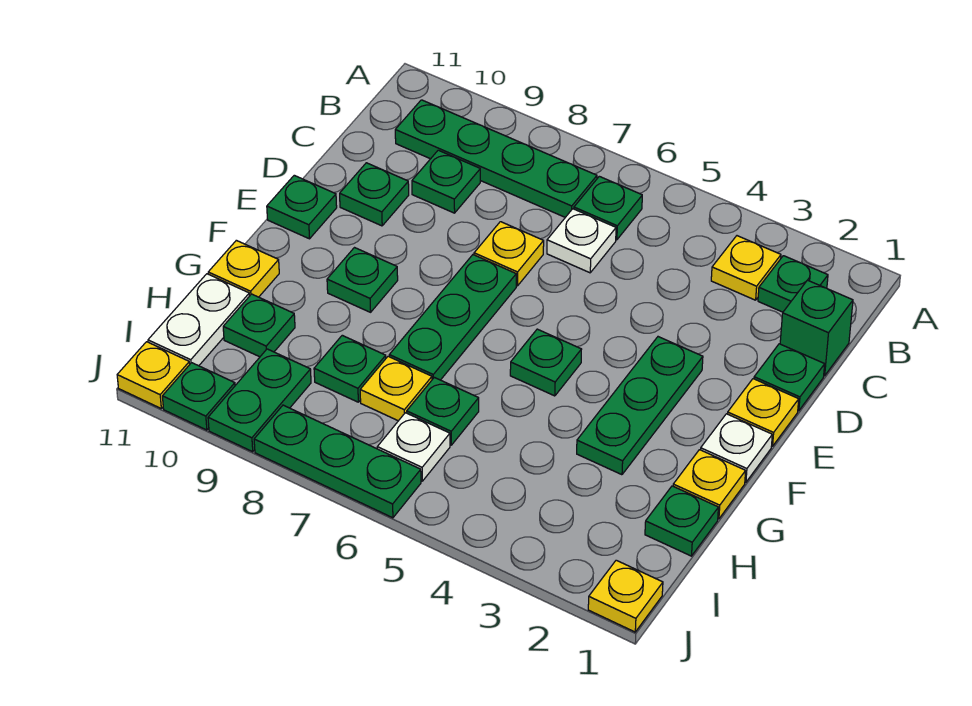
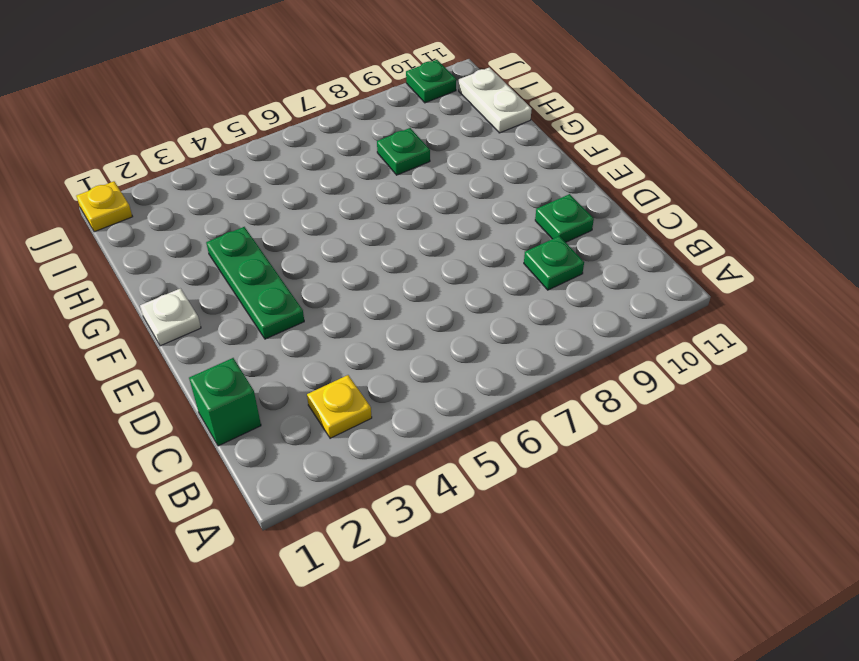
none -> green plate B2 level 1
none -> green plate B6 level 1
none -> green plate B7:B10 level 1
none -> white plate C6 level 1

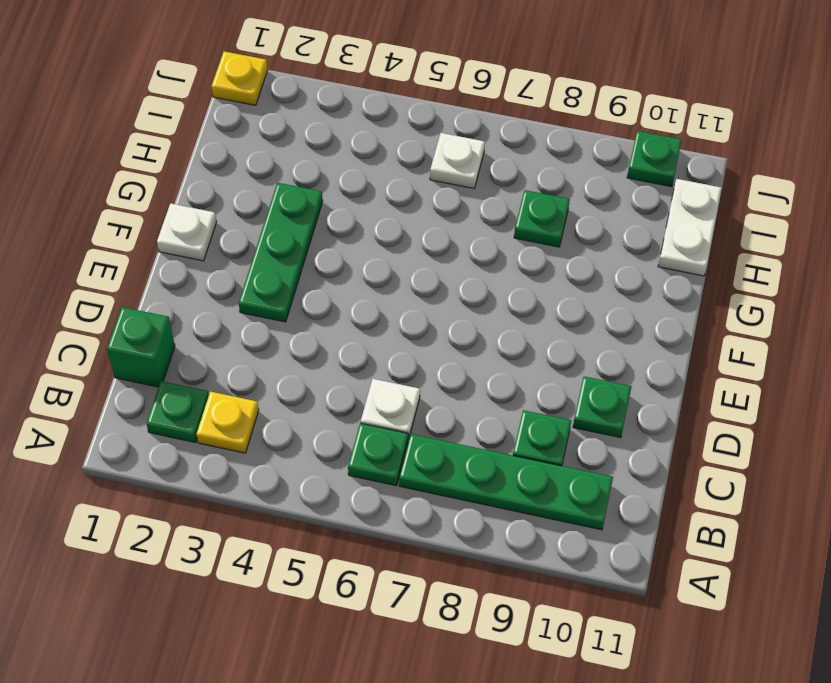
none -> green plate D1 level 1
none -> yellow plate D7 level 1
none -> yellow plate E1 level 1
none -> green plate E7:G7 level 1

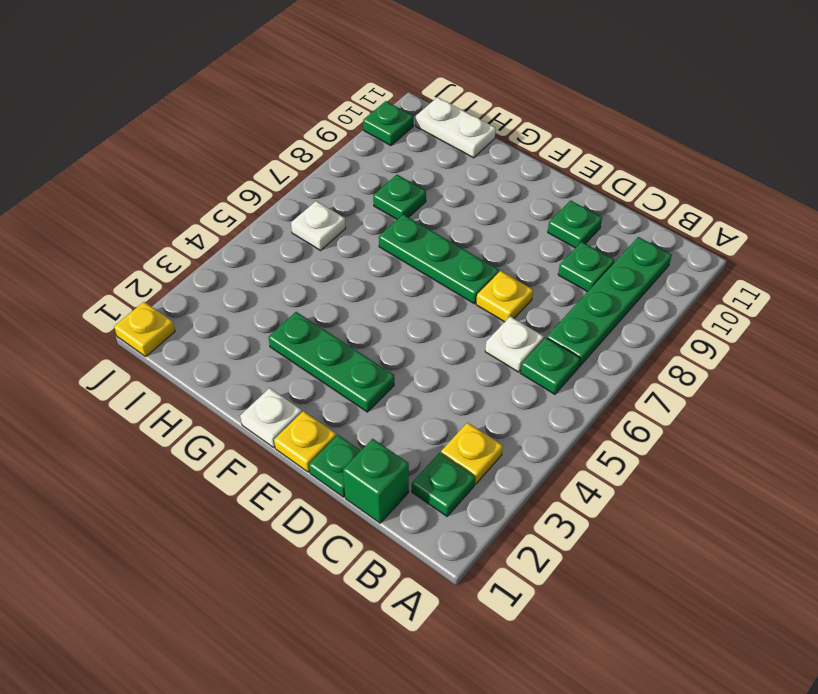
none -> green plate E11 level 1
none -> green plate F5 level 1
none -> green plate F9 level 1
none -> yellow plate G1 level 1

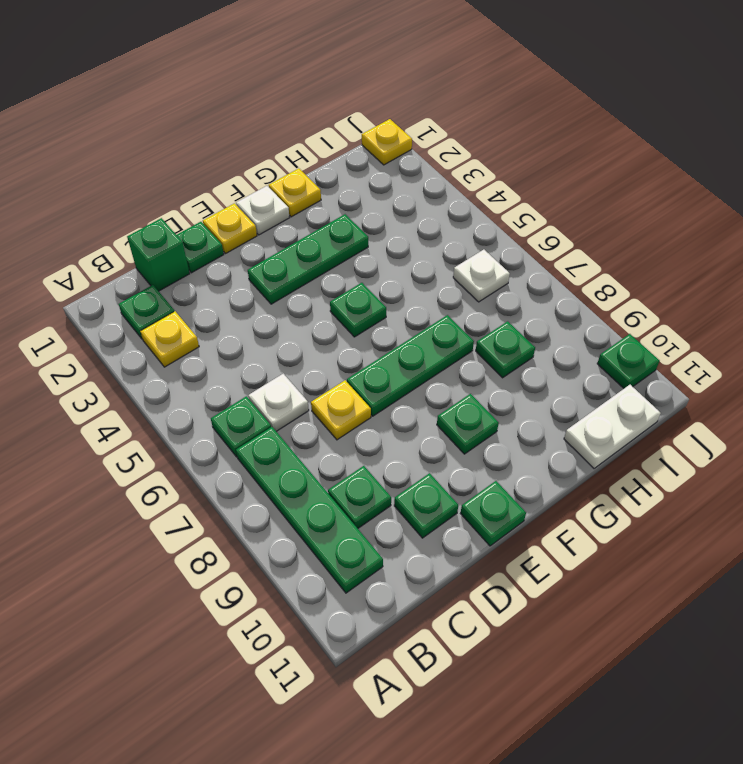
none -> yellow plate G11 level 1
none -> green plate H1 level 1
none -> green plate H6 level 1
none -> yellow plate H7 level 1

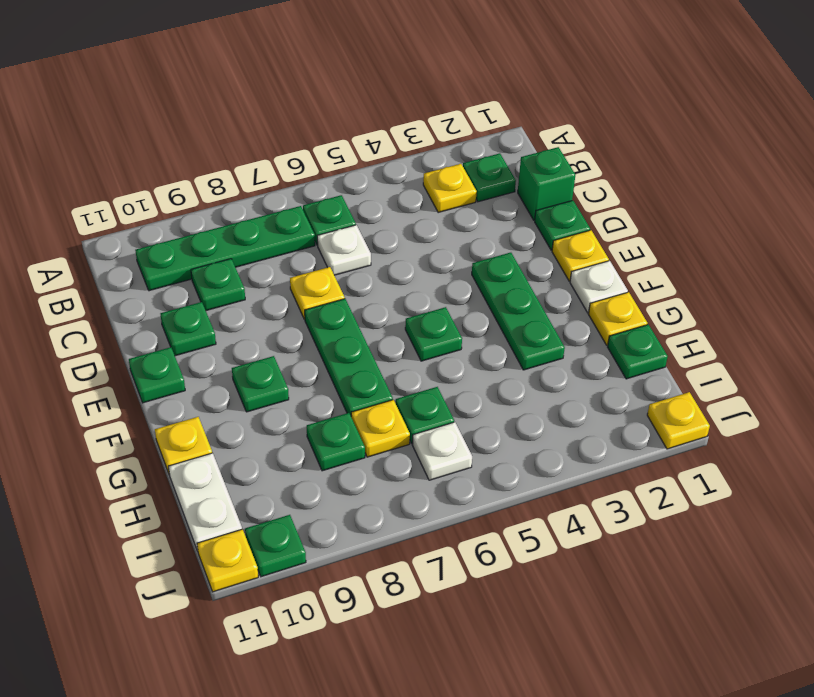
none -> green plate H10 level 1
none -> green plate I9:J9 level 1
none -> green plate J6:J8 level 1

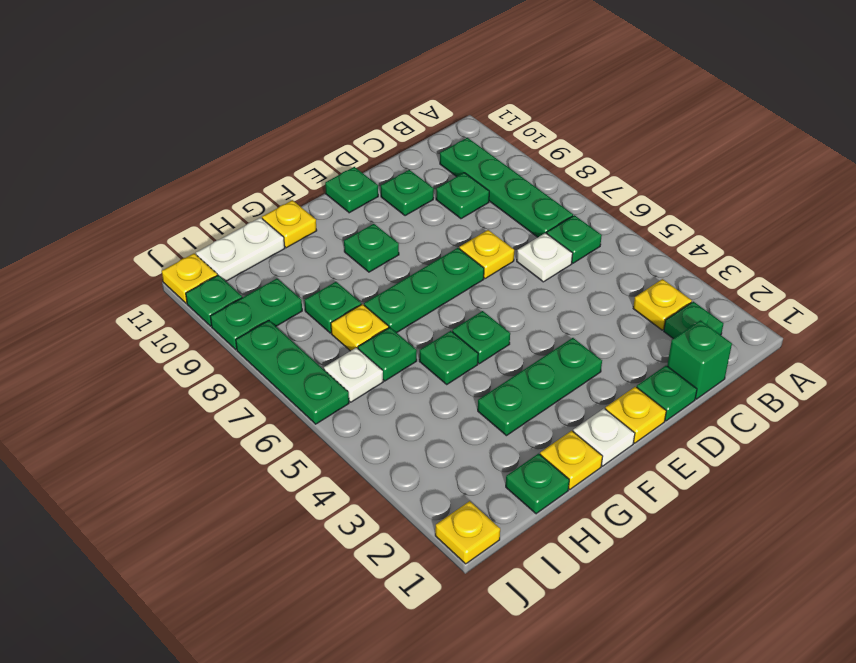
green plate G5 level 1 -> green plate H10 level 1

